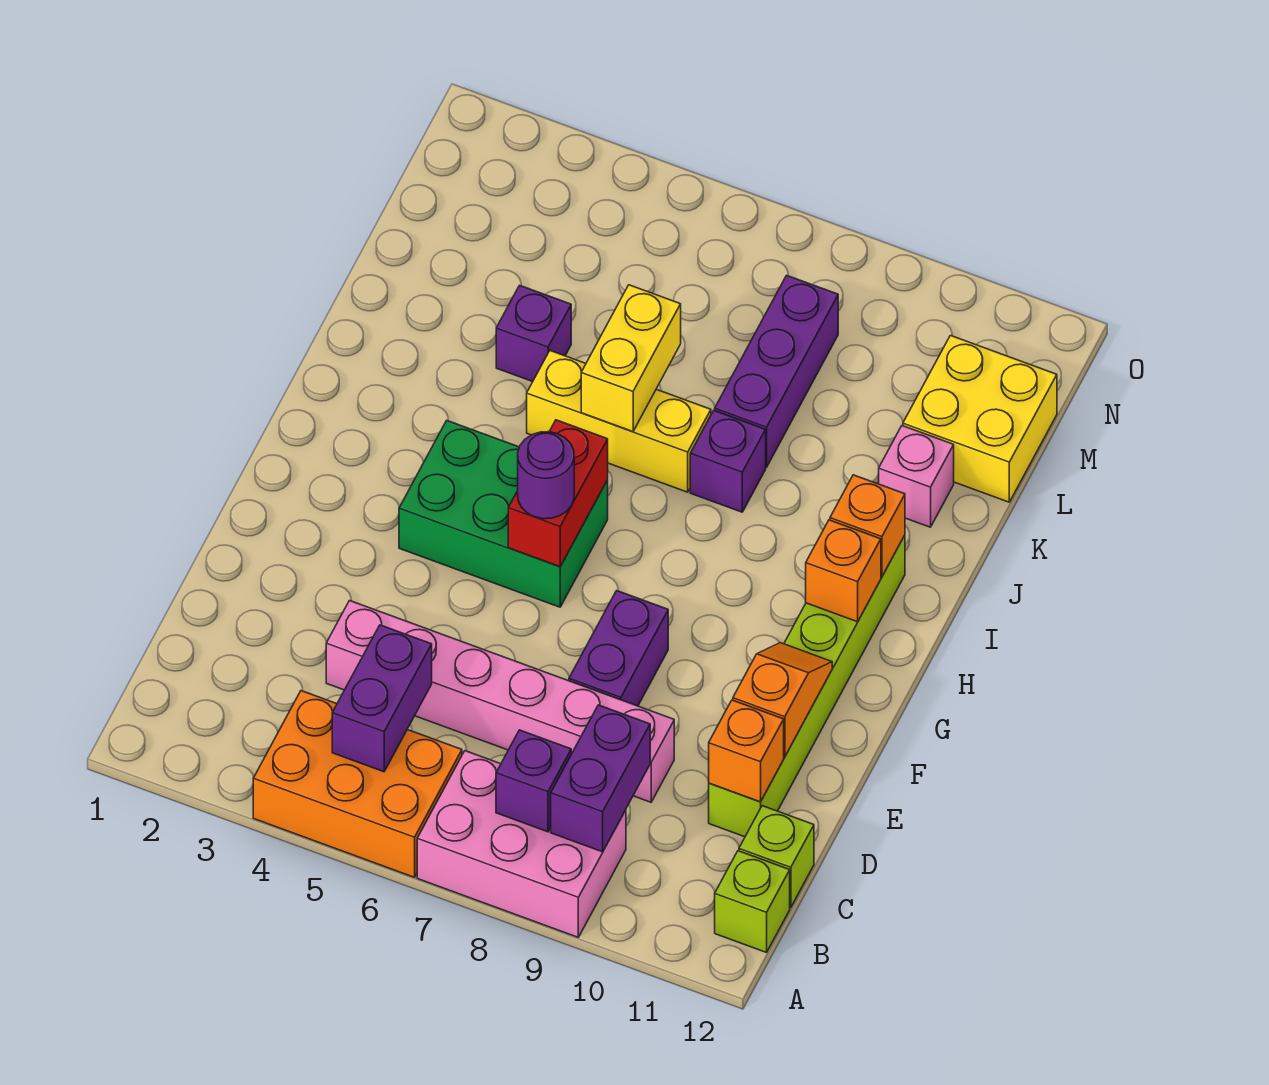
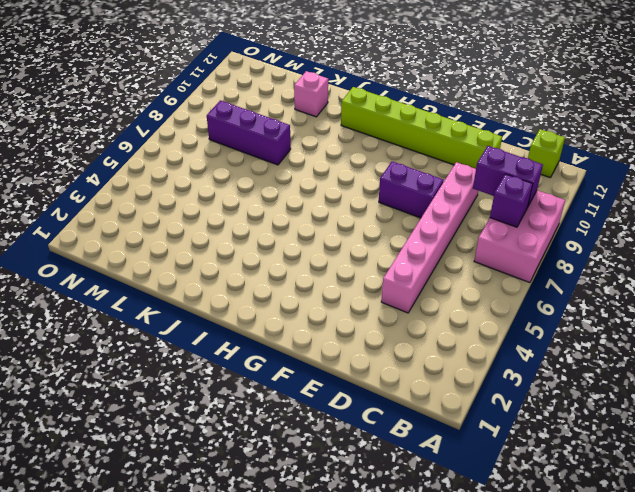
none -> orange brick A4:B6 level 1
none -> lime brick C12 level 1
none -> green brick G4:H6 level 1

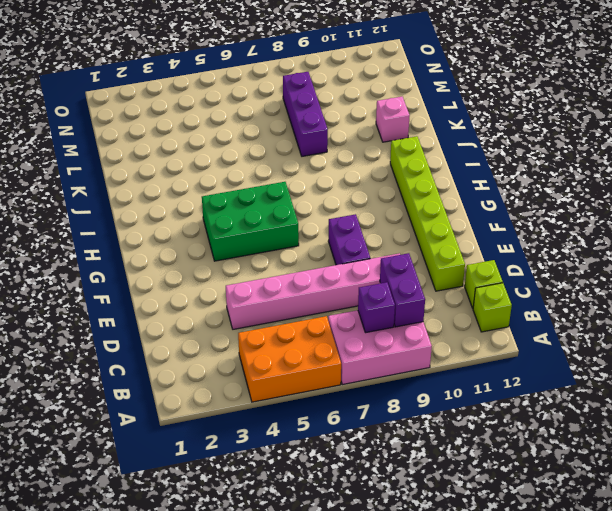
none -> yellow brick J5:J7 level 1
none -> purple brick J8 level 1
none -> purple brick K4 level 1

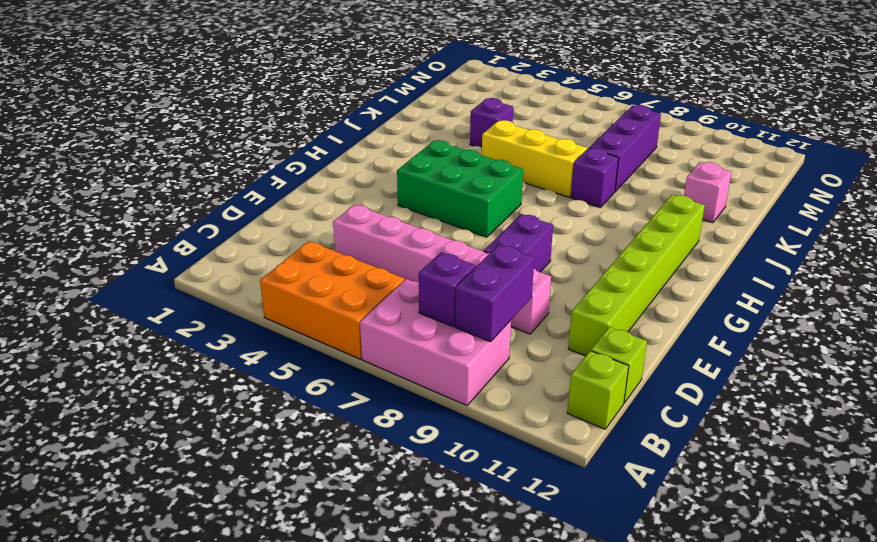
none -> yellow brick L11:M12 level 1
none -> purple brick B5:C5 level 2
none -> orange brick D11 level 2

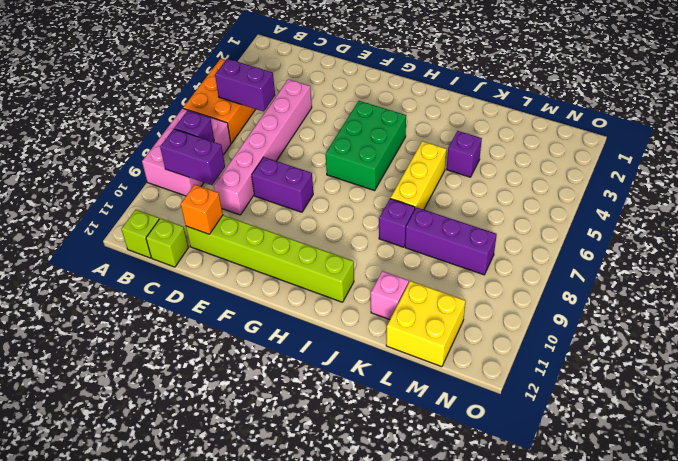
none -> orange slope E11:F11 level 2 top E
none -> red brick G6:H6 level 2
none -> orange brick H11 level 2

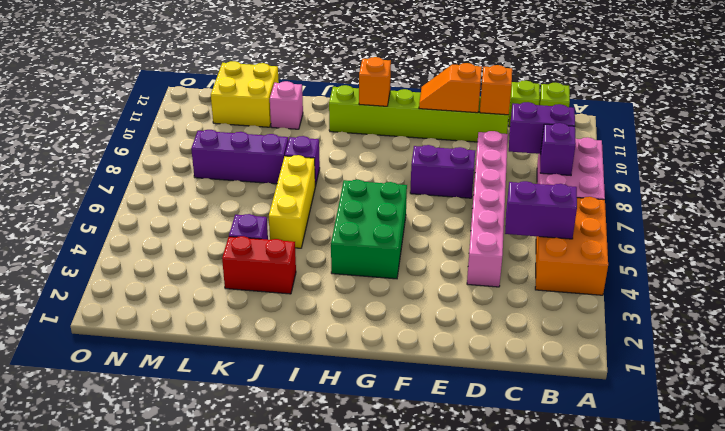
red brick J3:K3 level 1 -> red brick G6:H6 level 2
none -> orange brick I11 level 2
none -> yellow brick J6:K6 level 2
none -> purple round brick G6 level 3

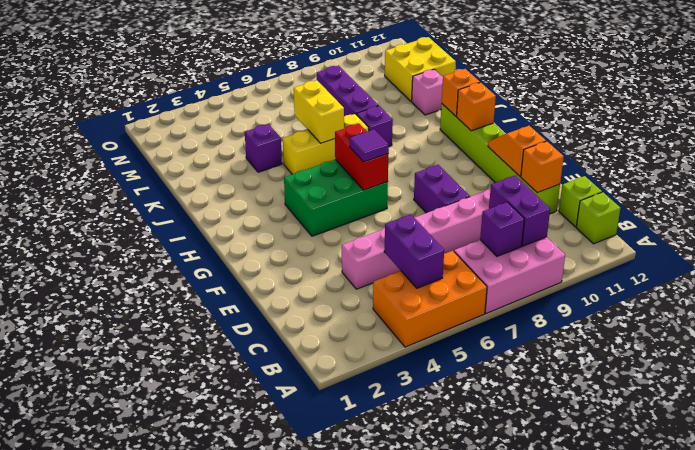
purple tile G6 level 3 -> purple round brick G6 level 3

